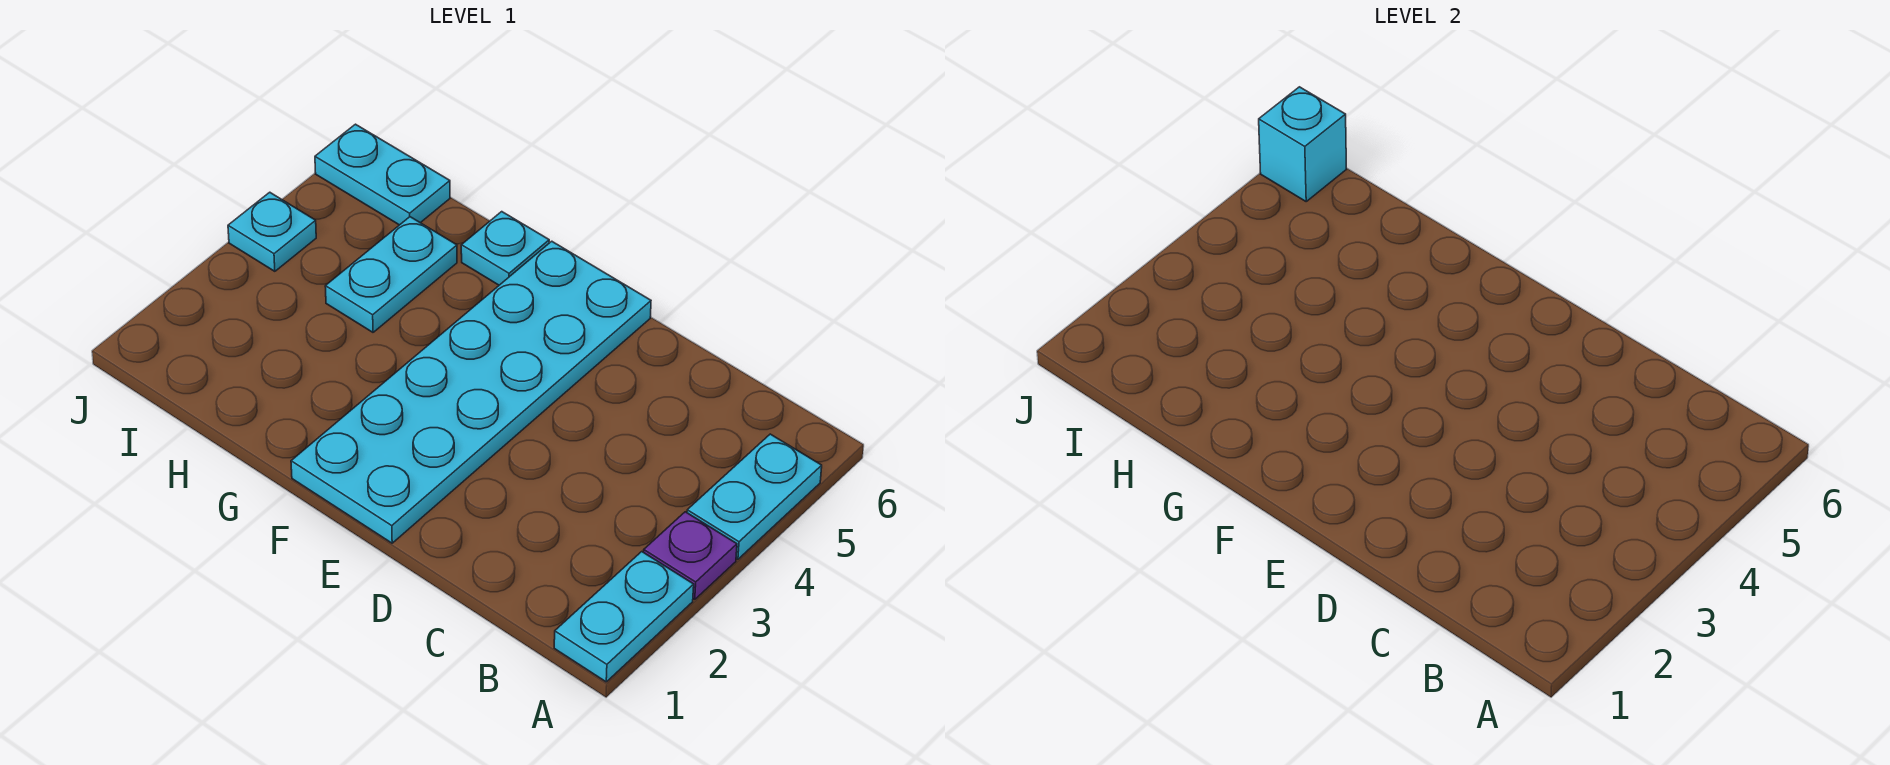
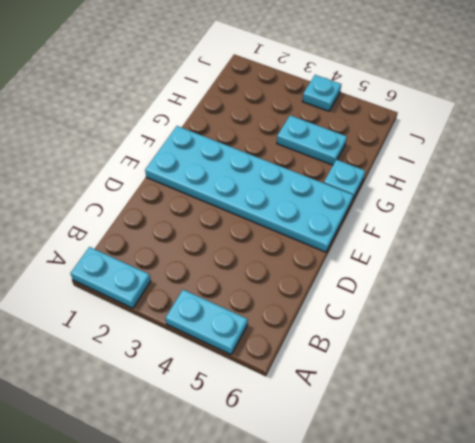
none -> purple plate A3 level 1
none -> cyan plate I6:J6 level 1

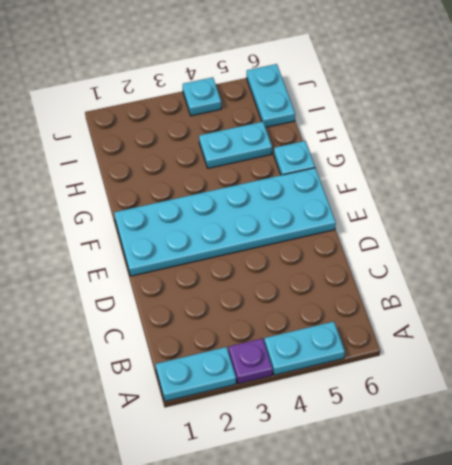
none -> cyan brick J6 level 2

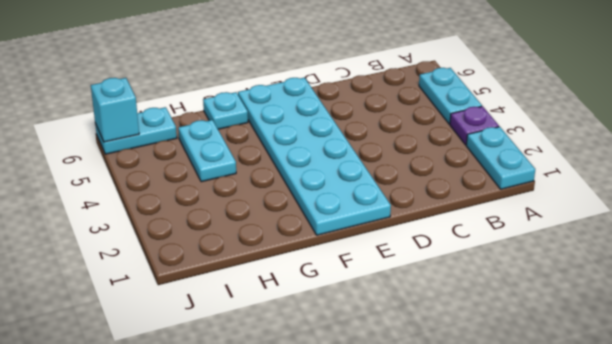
none -> cyan plate J4 level 1

